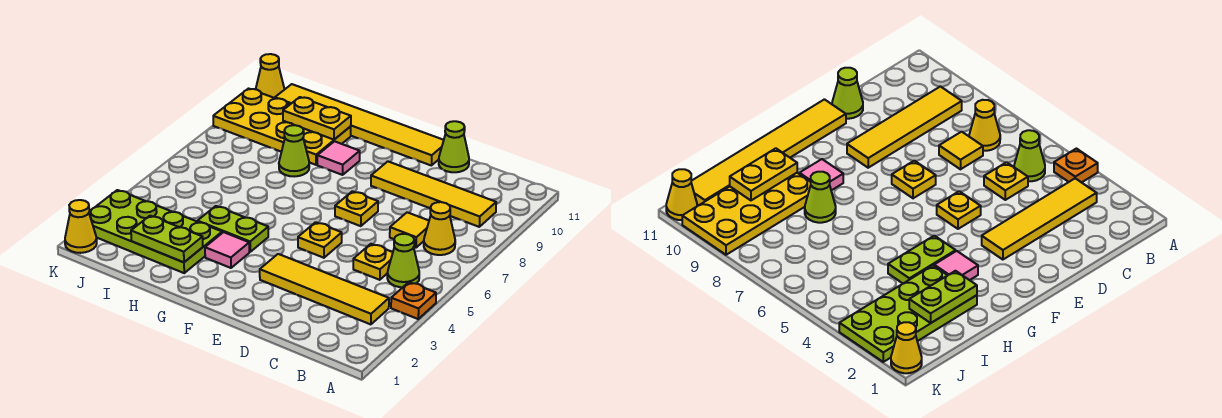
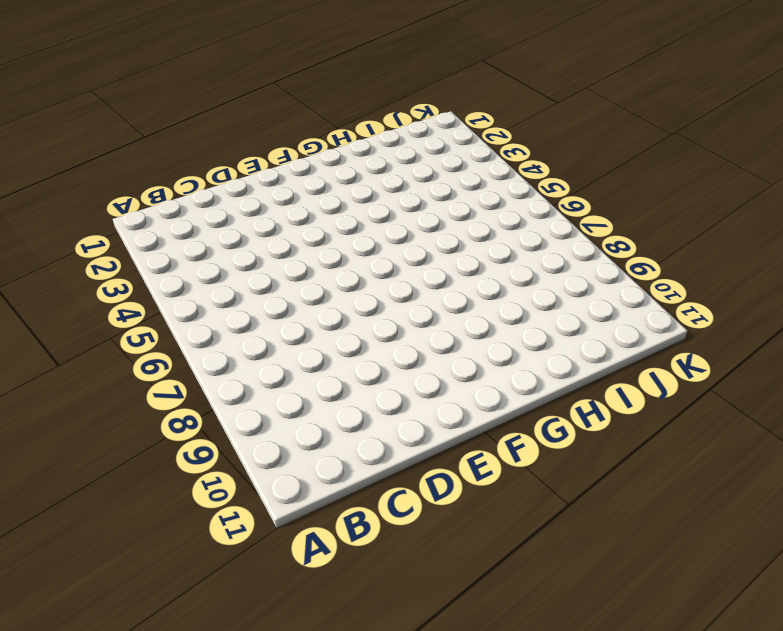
none -> orange plate A4 level 1
none -> yellow tile B3:E3 level 1
none -> lime cone B5 level 1

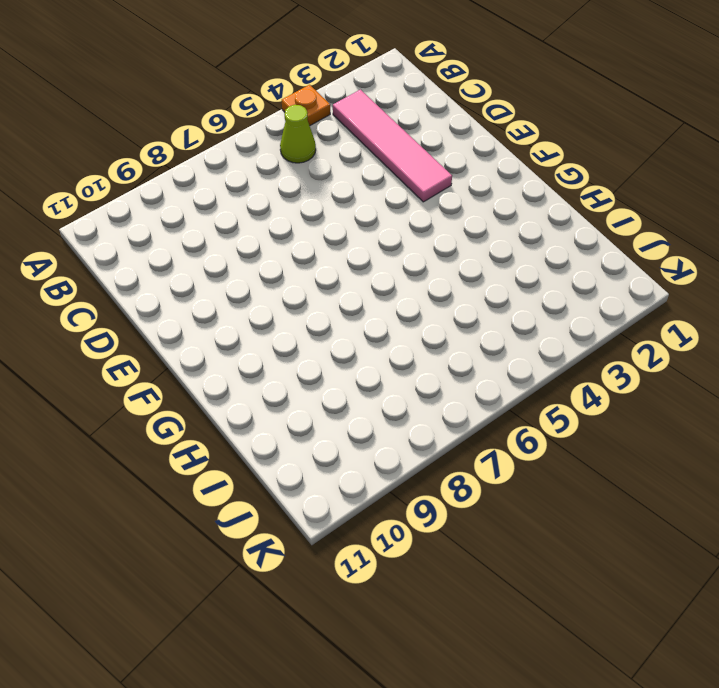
pink tile B3:E3 level 1 -> yellow tile B3:E3 level 1
none -> yellow cone B7 level 1
none -> yellow tile B9:E9 level 1
none -> yellow plate C5 level 1

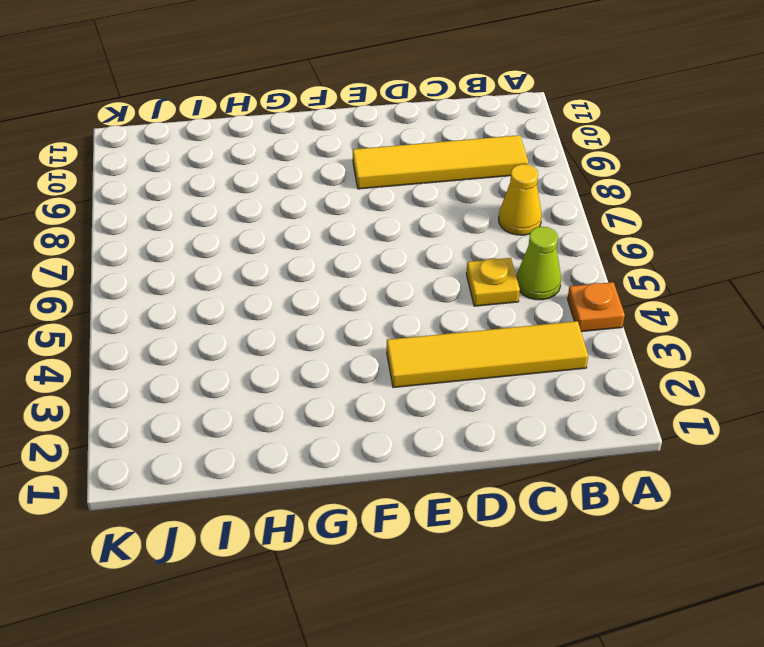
none -> yellow tile C7 level 1
none -> lime cone D11 level 1
none -> yellow plate E5 level 1

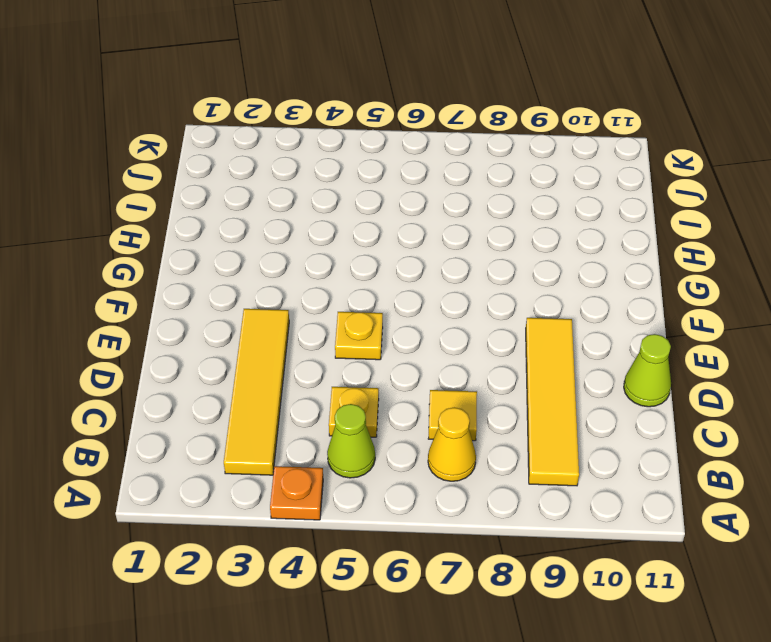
none -> yellow plate E7 level 1
none -> yellow tile E11:J11 level 1
none -> pink tile G3 level 1

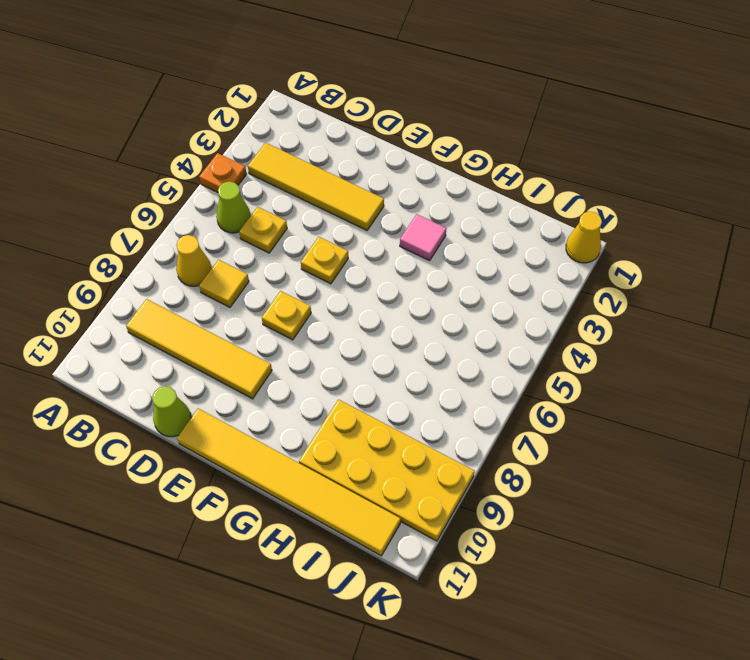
none -> lime plate G4:H4 level 1
none -> pink tile G9 level 1
none -> lime plate H2:K3 level 1

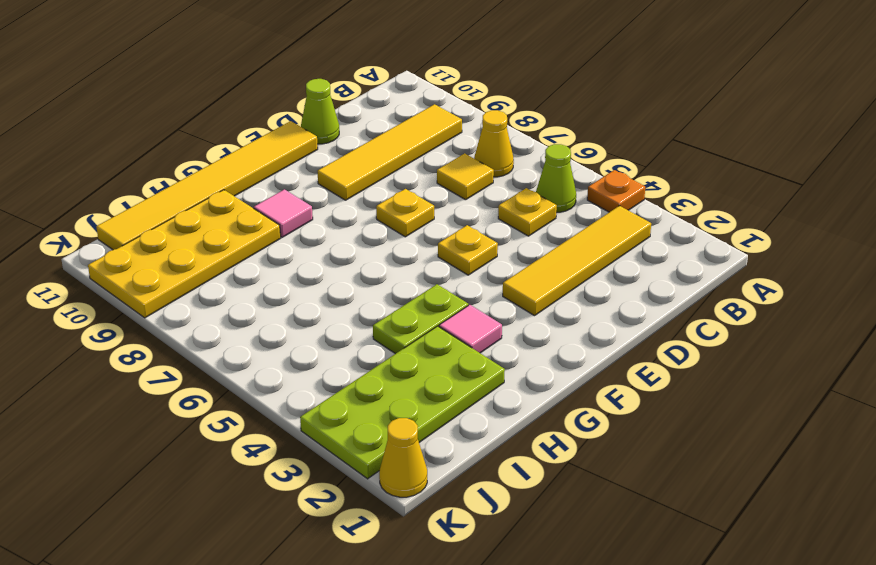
none -> lime cone H8 level 1
none -> yellow cone K11 level 1
none -> lime plate H2:I2 level 2

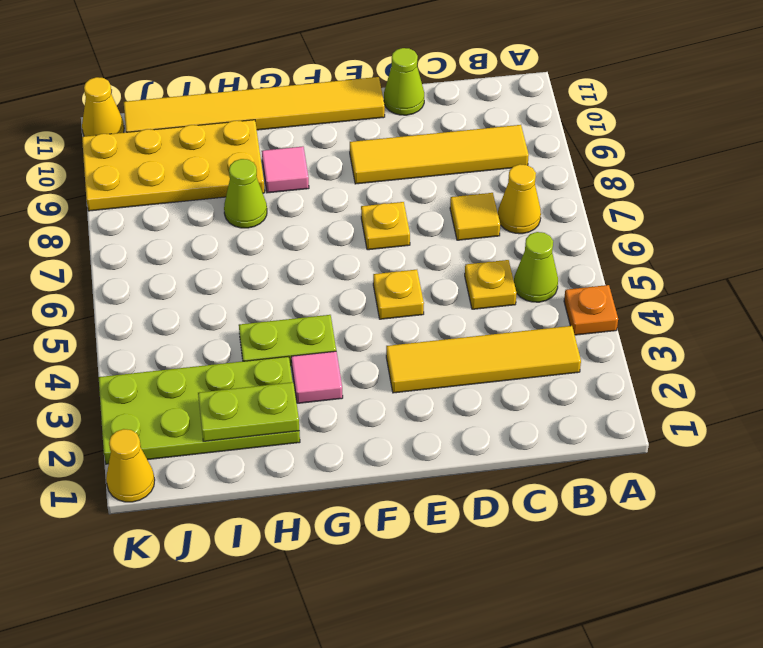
none -> yellow plate H10:I10 level 2

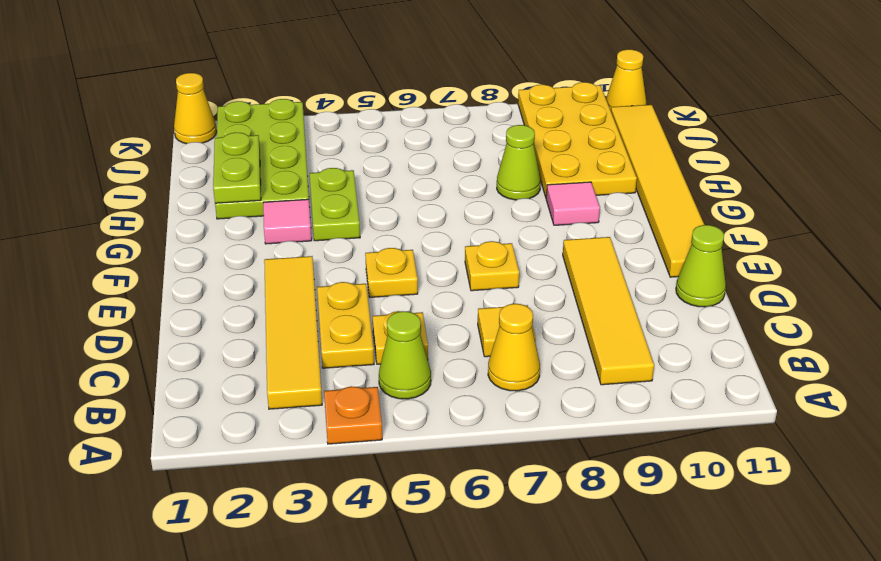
yellow plate C4:D4 level 1 -> yellow plate H10:I10 level 2

